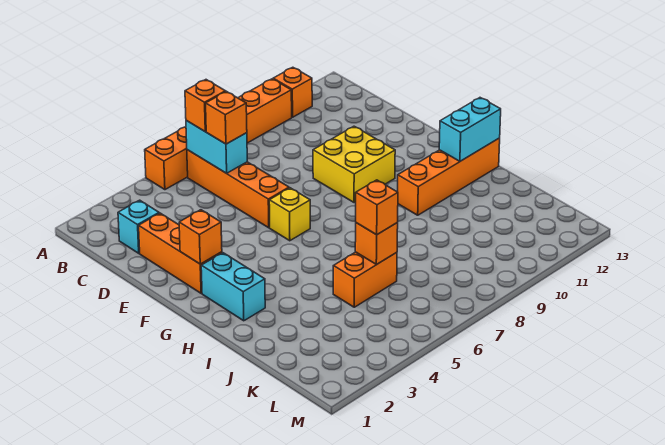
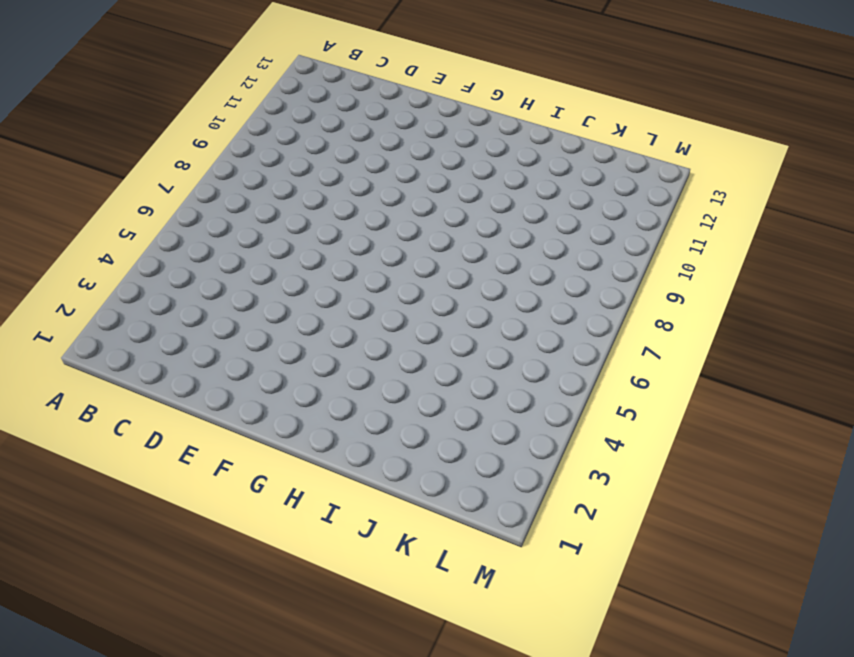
none -> orange brick A5:A10 level 1
none -> orange brick A11 level 1
none -> orange brick B6:E6 level 1

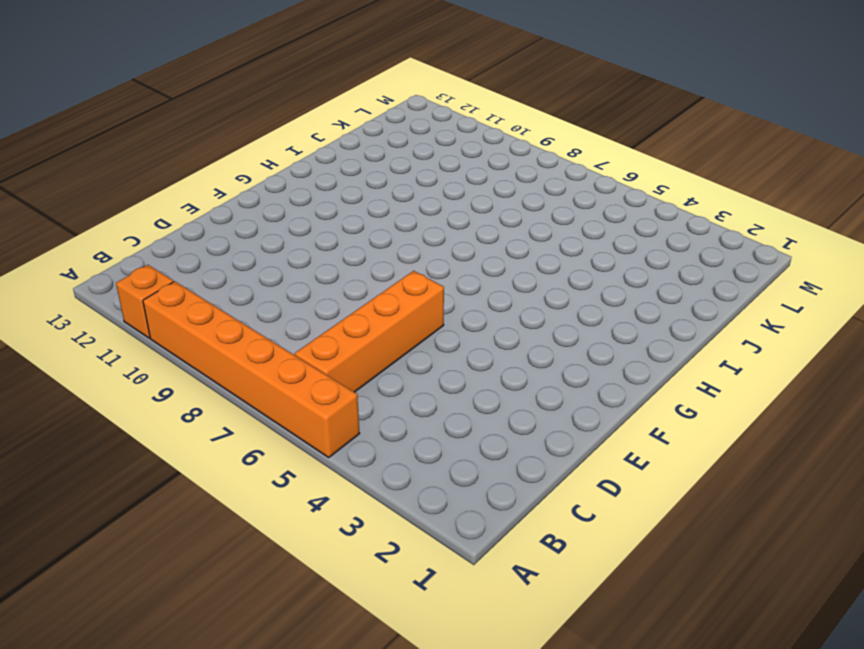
none -> cyan brick C2 level 1
none -> orange brick D2:F2 level 1
none -> yellow brick E9:F10 level 1

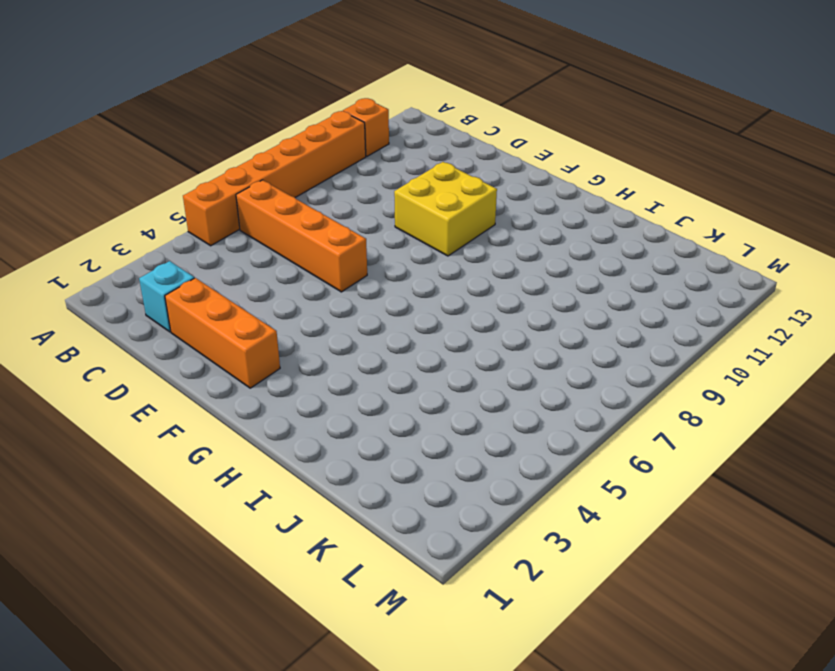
none -> yellow brick F6 level 1
none -> cyan brick G2:H2 level 1
none -> orange brick H10:H13 level 1

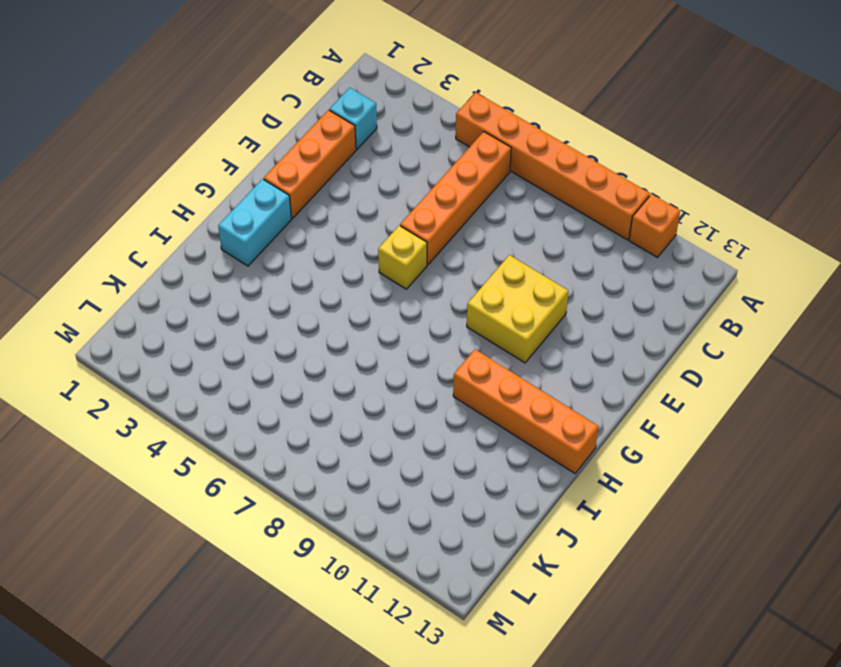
none -> orange brick J5:J6 level 1
none -> cyan brick B6:C6 level 2
none -> orange brick F2 level 2

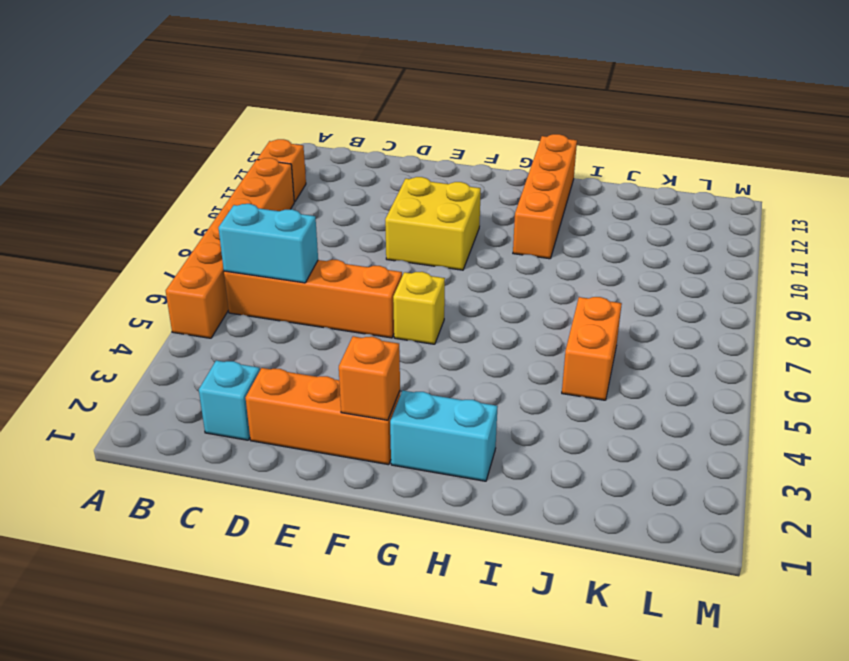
none -> cyan brick H12:H13 level 2
none -> orange brick J6 level 2
none -> orange brick B6 level 3

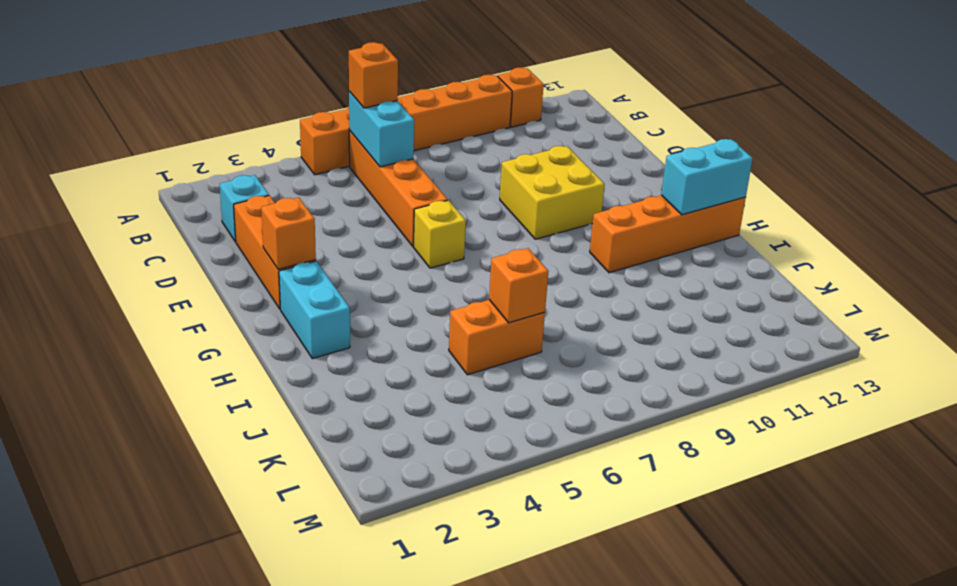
none -> orange brick C6 level 3
none -> orange brick J6 level 3

